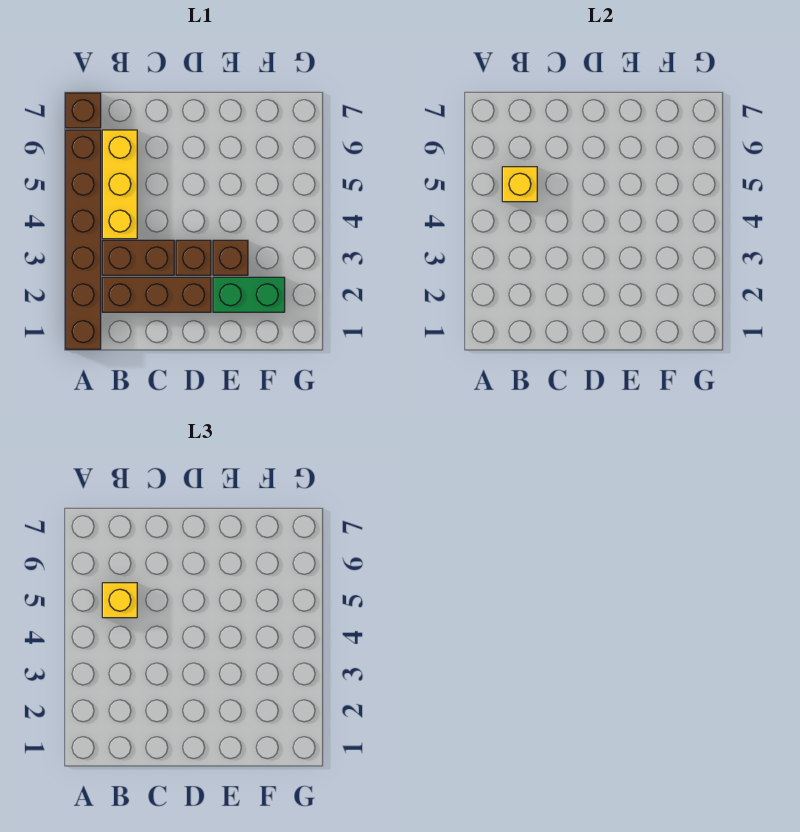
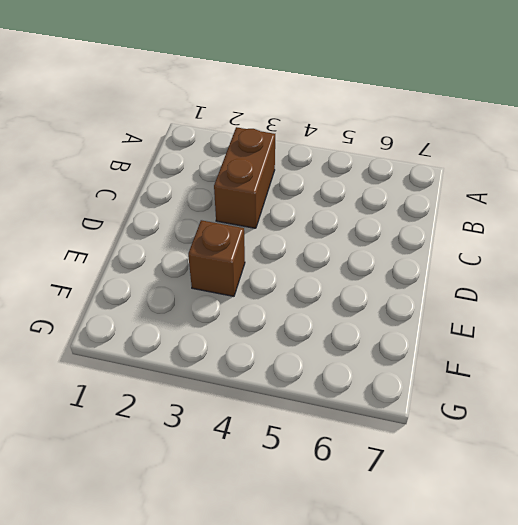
none -> brown brick A1:A6 level 1
none -> brown brick A7 level 1

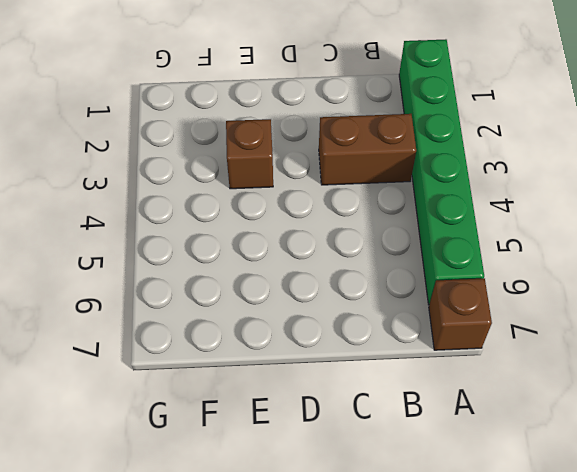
green brick A1:A6 level 1 -> brown brick A1:A6 level 1
none -> brown brick B2:D2 level 1
none -> yellow brick B4:B6 level 1

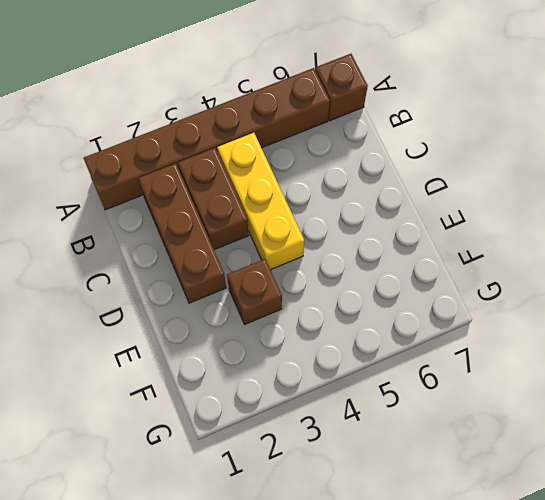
yellow brick B4:D4 level 1 -> yellow brick B4:B6 level 1
none -> brown brick D3 level 1
none -> green brick E2:F2 level 1

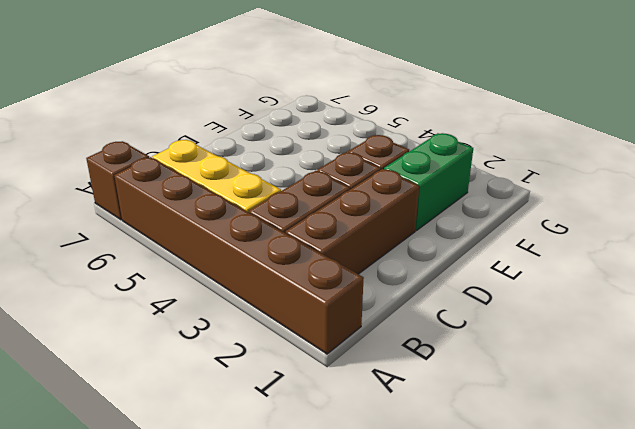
none -> yellow brick B5 level 2
none -> yellow brick B5 level 3

